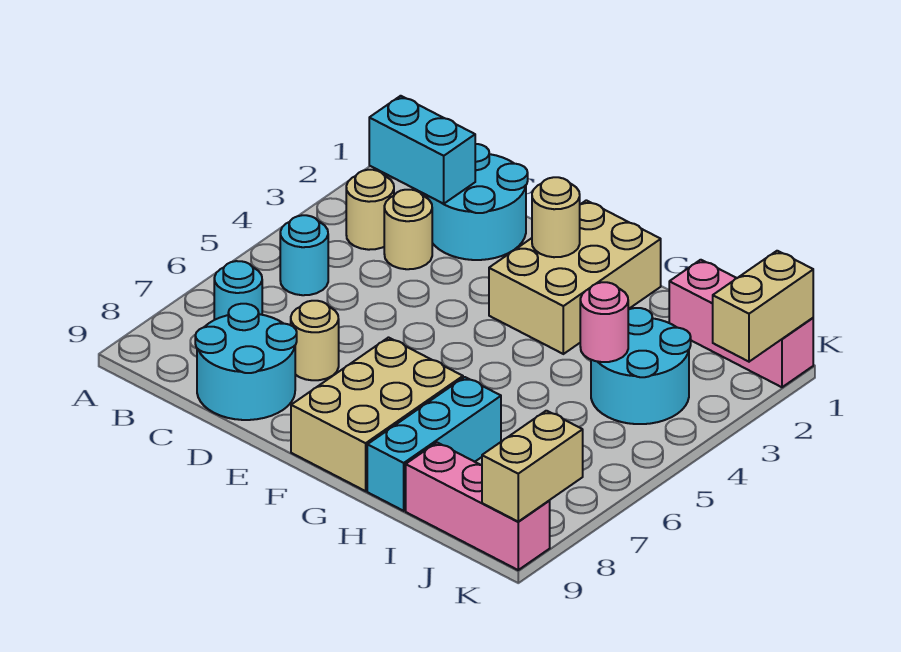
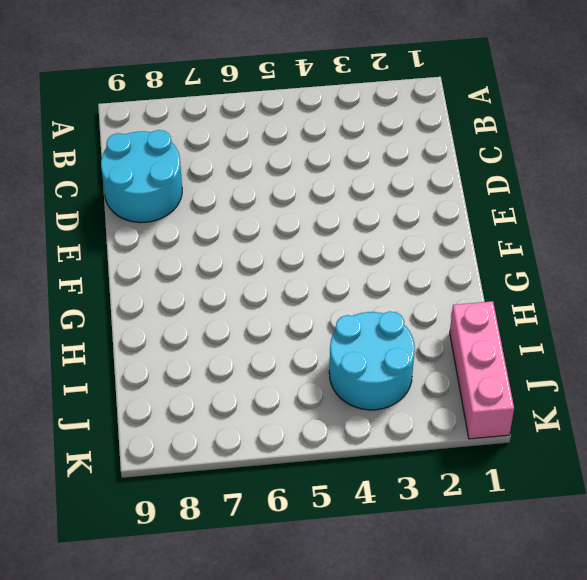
none -> tan round brick B3 level 1
none -> cyan round brick B5 level 1
none -> cyan round brick B7 level 1

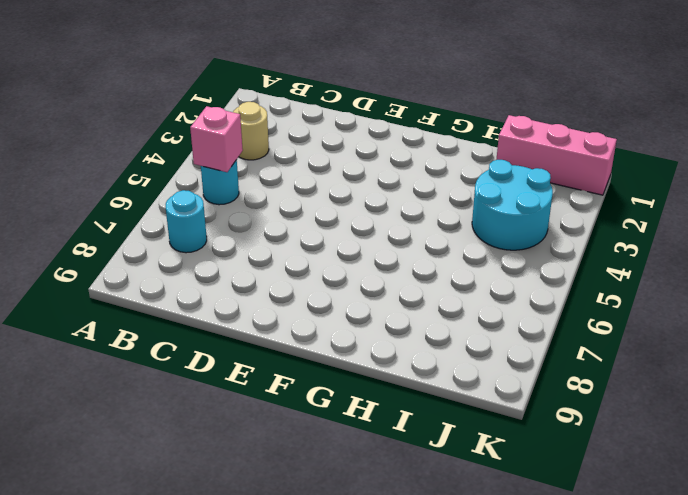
pink brick B5 level 2 -> none
none -> cyan round brick C1:D2 level 1
none -> tan round brick C3 level 1
none -> cyan round brick C8:D9 level 1

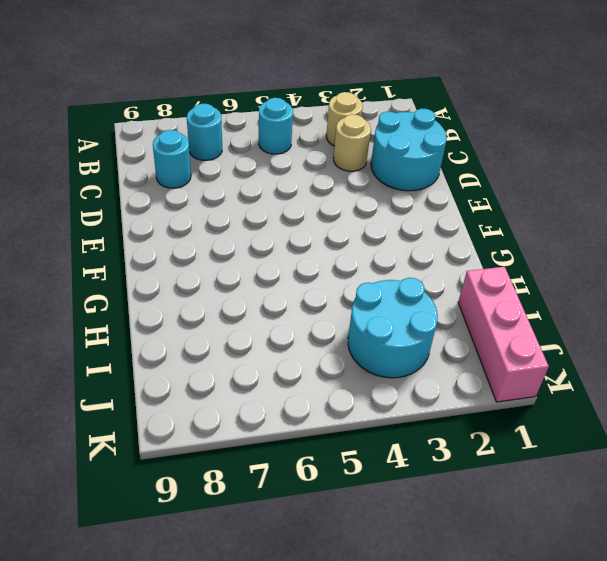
cyan round brick C8 level 1 -> cyan round brick C8:D9 level 1
none -> tan round brick D7 level 1
none -> tan brick F1:G3 level 1
none -> tan brick F7:G9 level 1

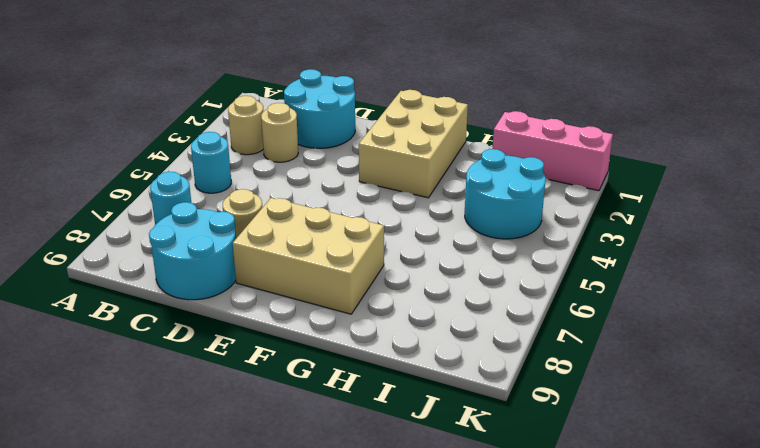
tan brick E7:G8 level 1 -> tan brick F7:G9 level 1
none -> cyan brick H7:H9 level 1
none -> pink brick I9:K9 level 1
none -> cyan brick B2:C2 level 2

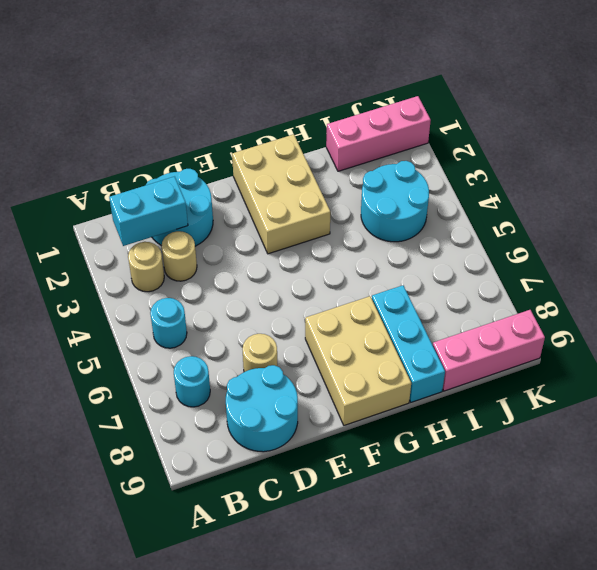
none -> tan round brick F2 level 2
none -> pink round brick I4 level 2
none -> tan brick K1:K2 level 2

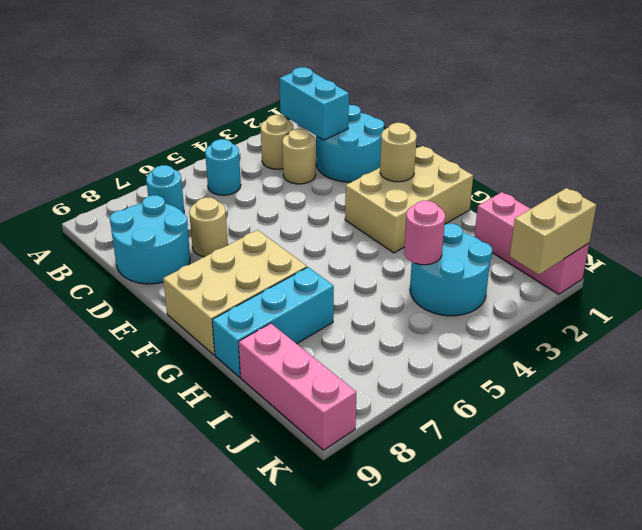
none -> tan brick K8:K9 level 2

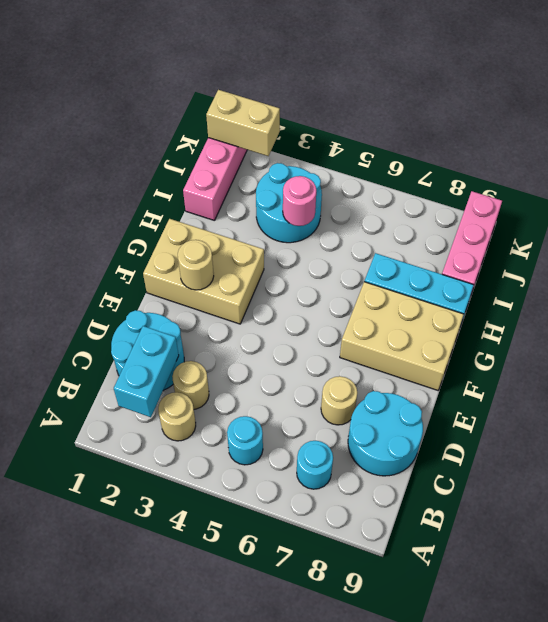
none -> tan brick K8:K9 level 2

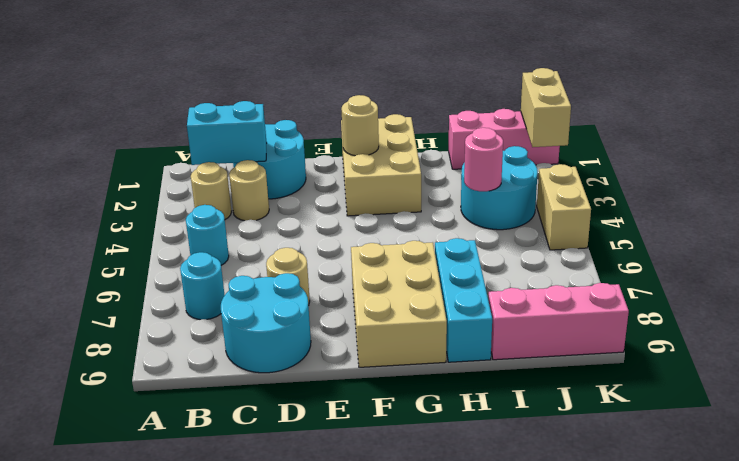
tan brick K4:K5 level 1 -> tan brick K8:K9 level 2

